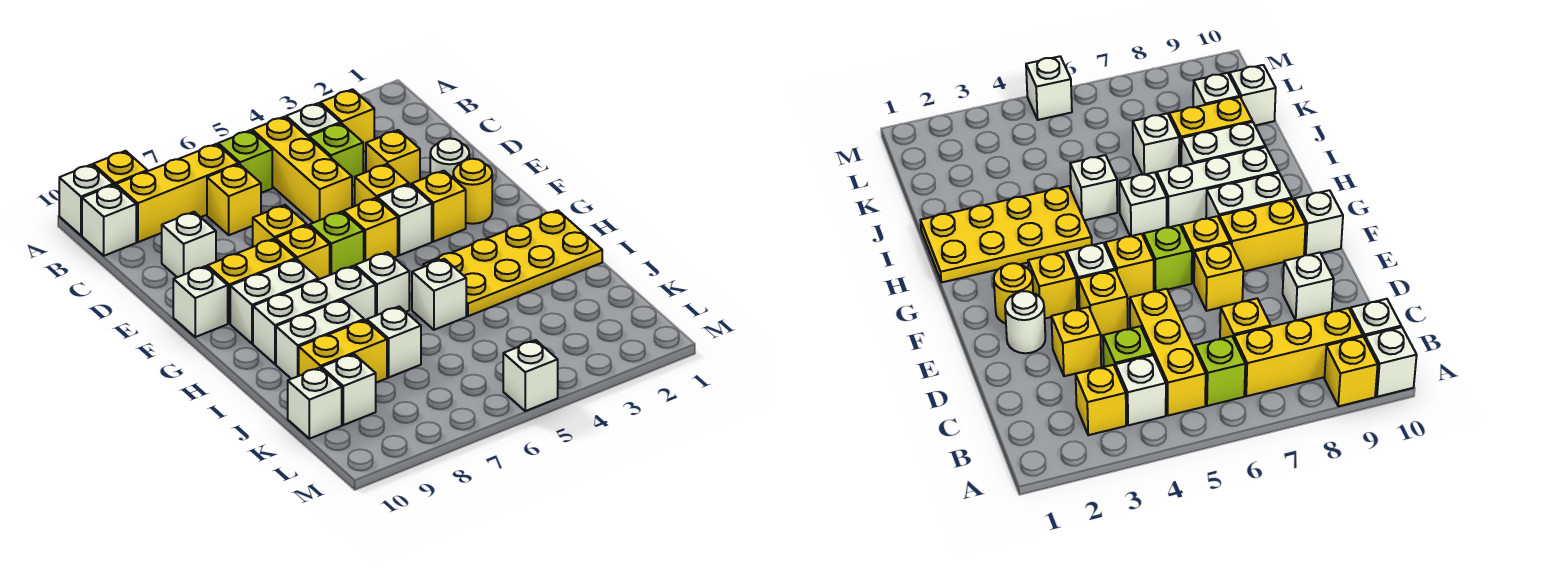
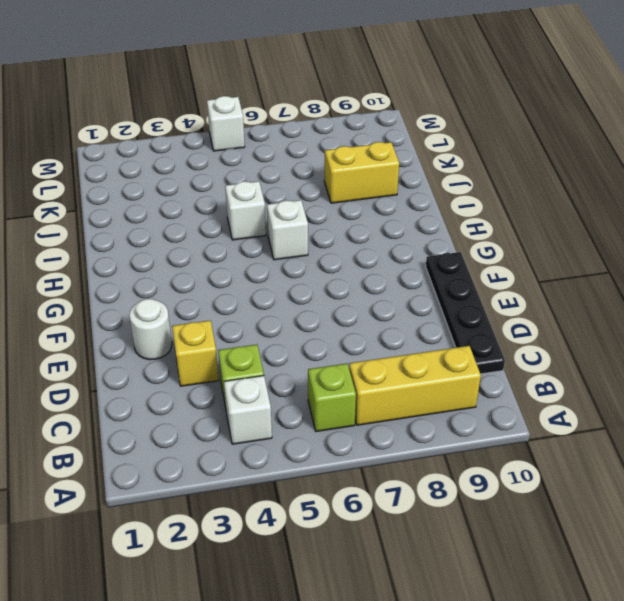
black plate C10:F10 level 1 -> white brick F10 level 1
none -> yellow brick A9 level 1
none -> white brick A10 level 1
none -> yellow brick B3 level 1
none -> yellow brick B5:D5 level 1

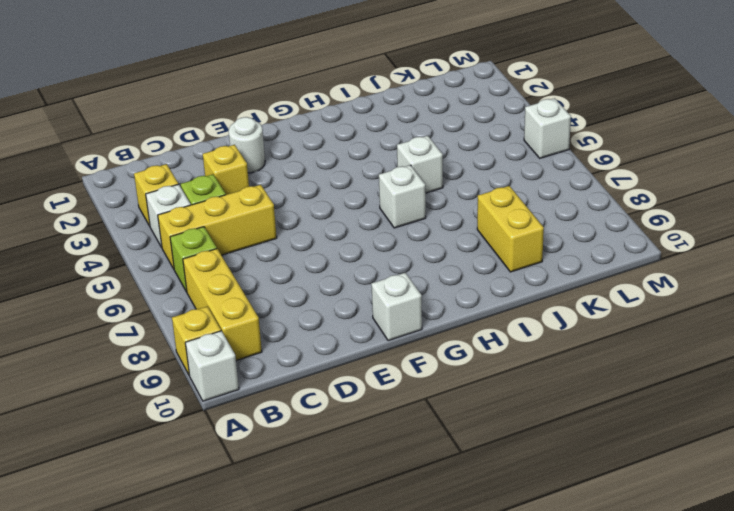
none -> white brick B10 level 1
none -> yellow brick C7 level 1
none -> white brick D9 level 1
none -> yellow brick E4 level 1

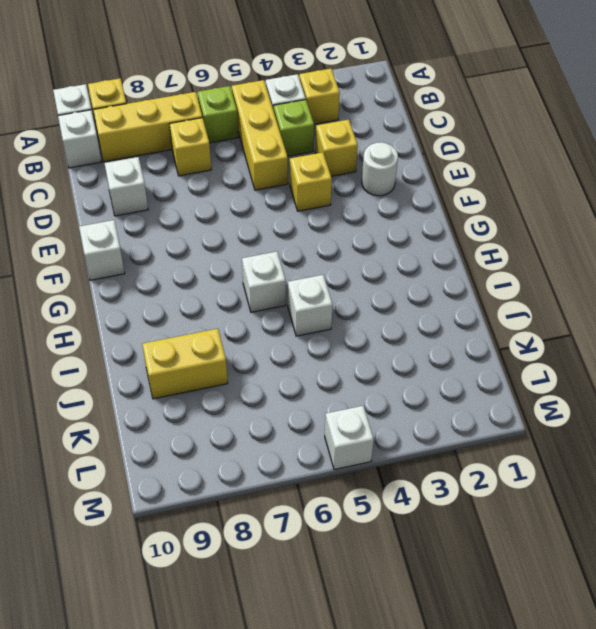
none -> yellow brick E7 level 1
none -> yellow round brick F2 level 1
none -> yellow brick F3 level 1
none -> white brick F4 level 1

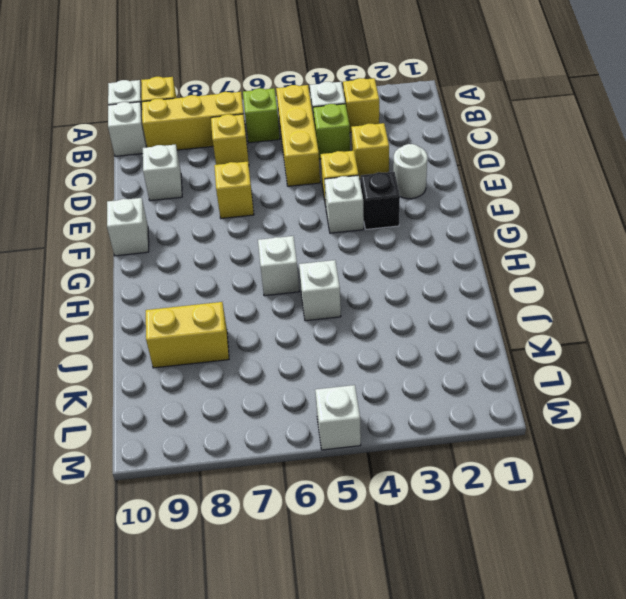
black brick F3 level 1 -> yellow brick F3 level 1
none -> yellow round brick F2 level 1
none -> yellow brick F5 level 1
none -> lime brick F6 level 1
none -> yellow brick F7 level 1

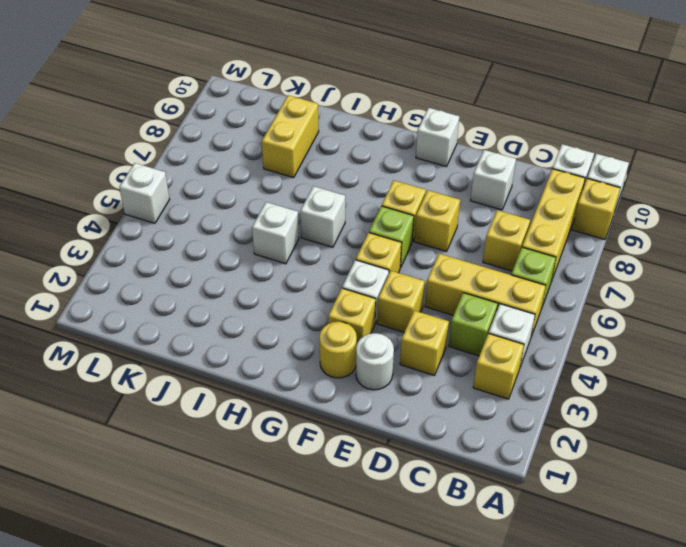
none -> yellow brick F8:F9 level 1
none -> white brick G8:G9 level 1
none -> yellow plate H1:I4 level 1
none -> white brick H7:H9 level 1

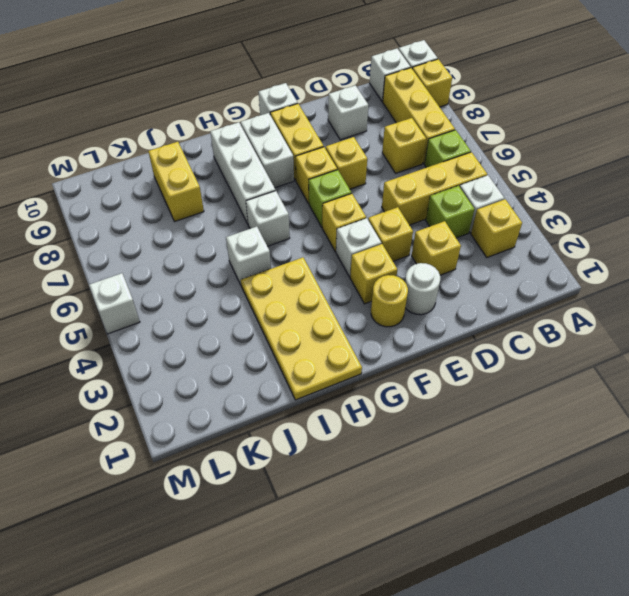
none -> white brick I8:I9 level 1
none -> white brick J7 level 1
none -> white brick K9 level 1
none -> white brick K10 level 1

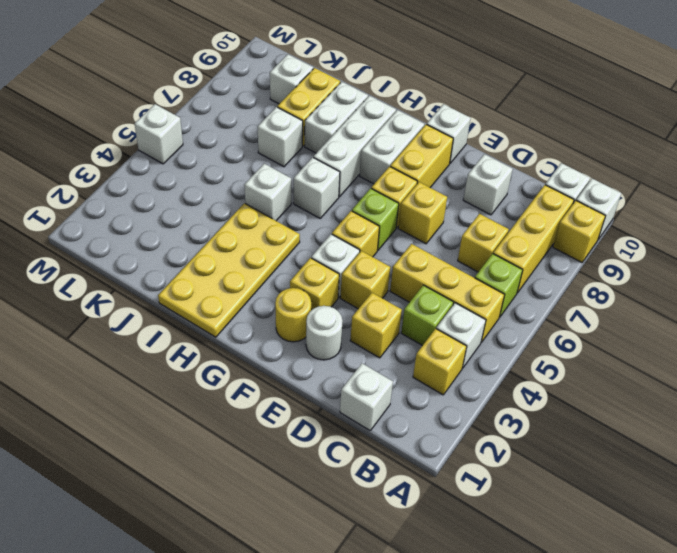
white brick C1 level 1 -> white brick K10 level 1

